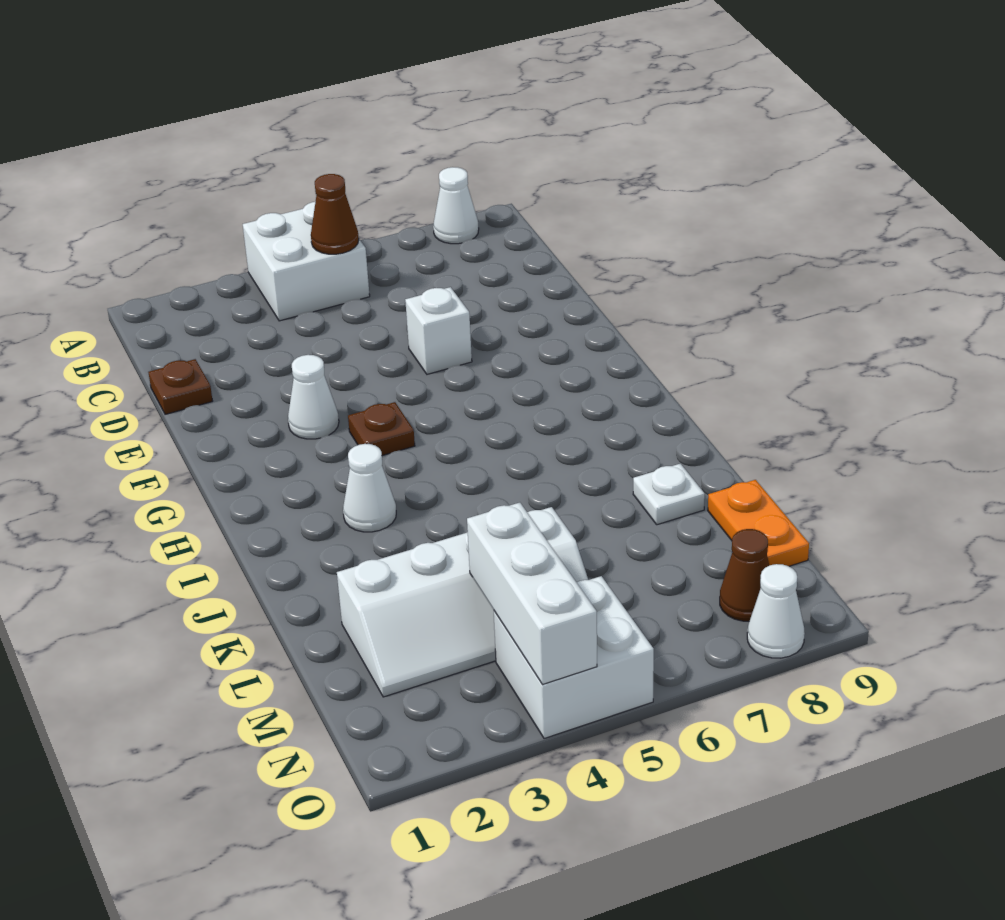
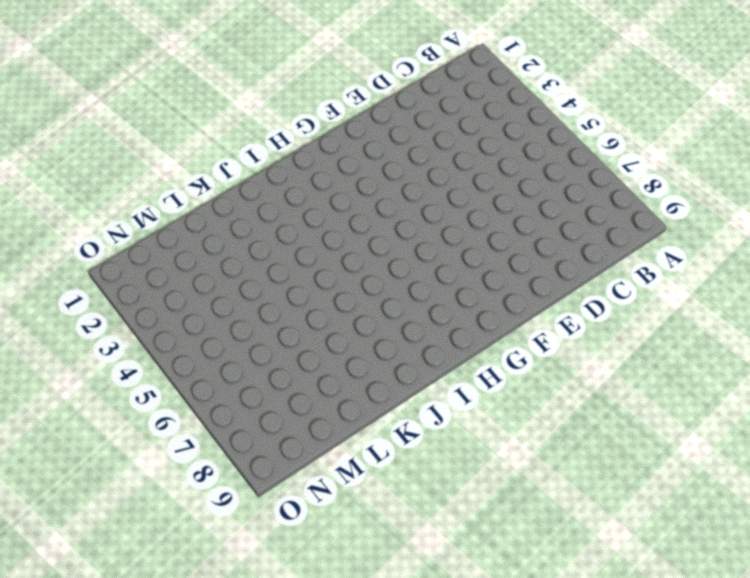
none -> white brick A4:B5 level 1
none -> white cone A8 level 1
none -> brown plate D1 level 1

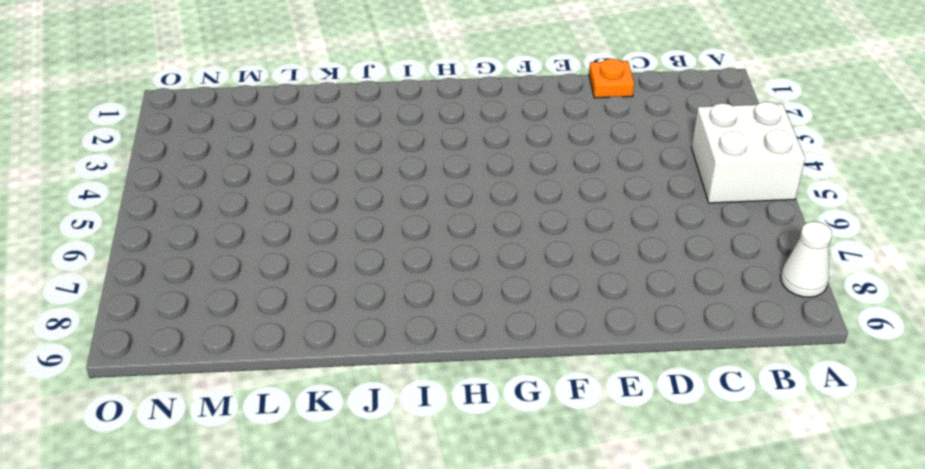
orange plate D1 level 1 -> brown plate D1 level 1
none -> white brick E6 level 1
none -> white cone F3 level 1
none -> brown plate G4 level 1

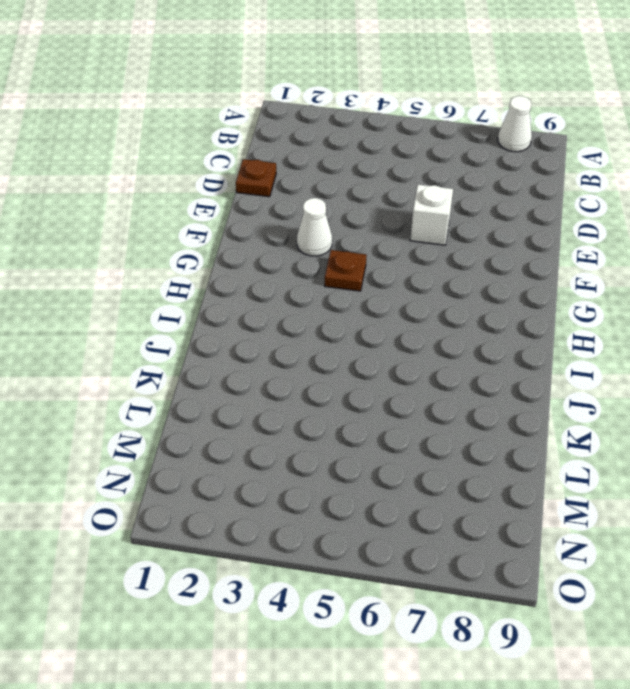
none -> white brick A4:B5 level 1
none -> white cone I3 level 1
none -> white plate K8 level 1

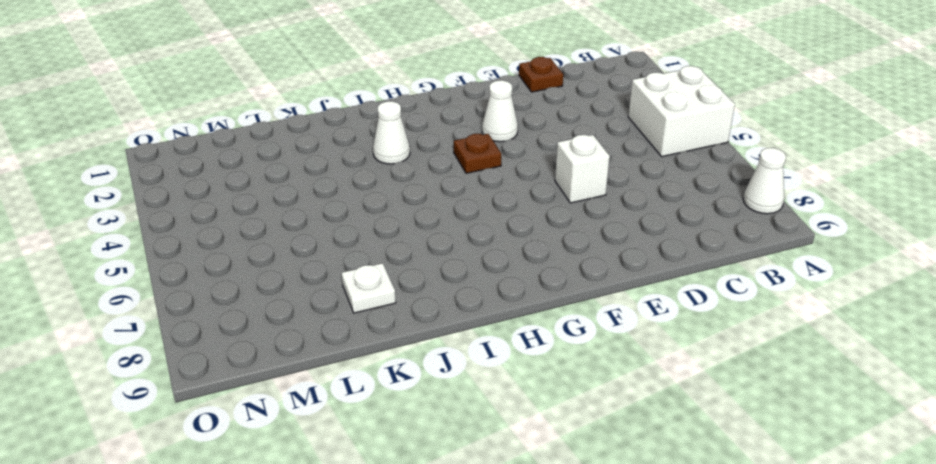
none -> white slope L2:M5 level 1 top L
none -> orange plate L9:M9 level 1
none -> white brick N4:O5 level 1

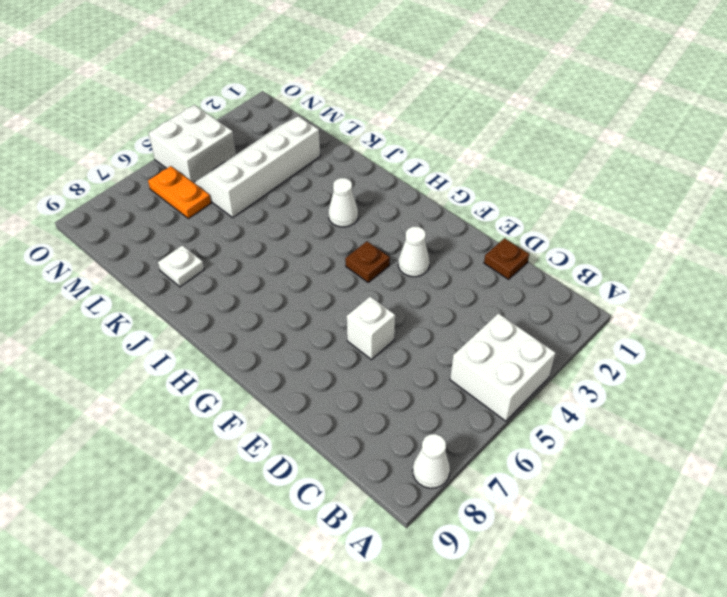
orange plate M6:N6 level 1 -> orange plate L9:M9 level 1
none -> brown cone N8 level 1
none -> white cone O8 level 1
none -> brown cone B5 level 2

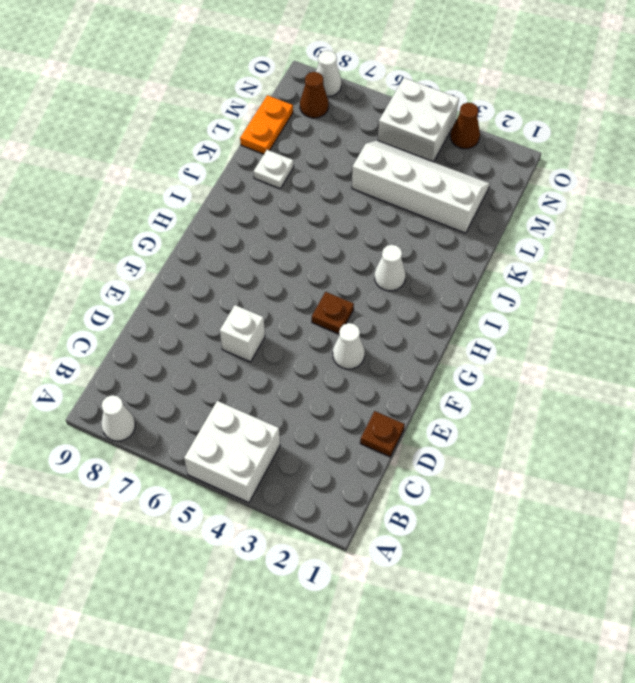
brown cone O3 level 1 -> brown cone B5 level 2
none -> white brick M4:O4 level 2

